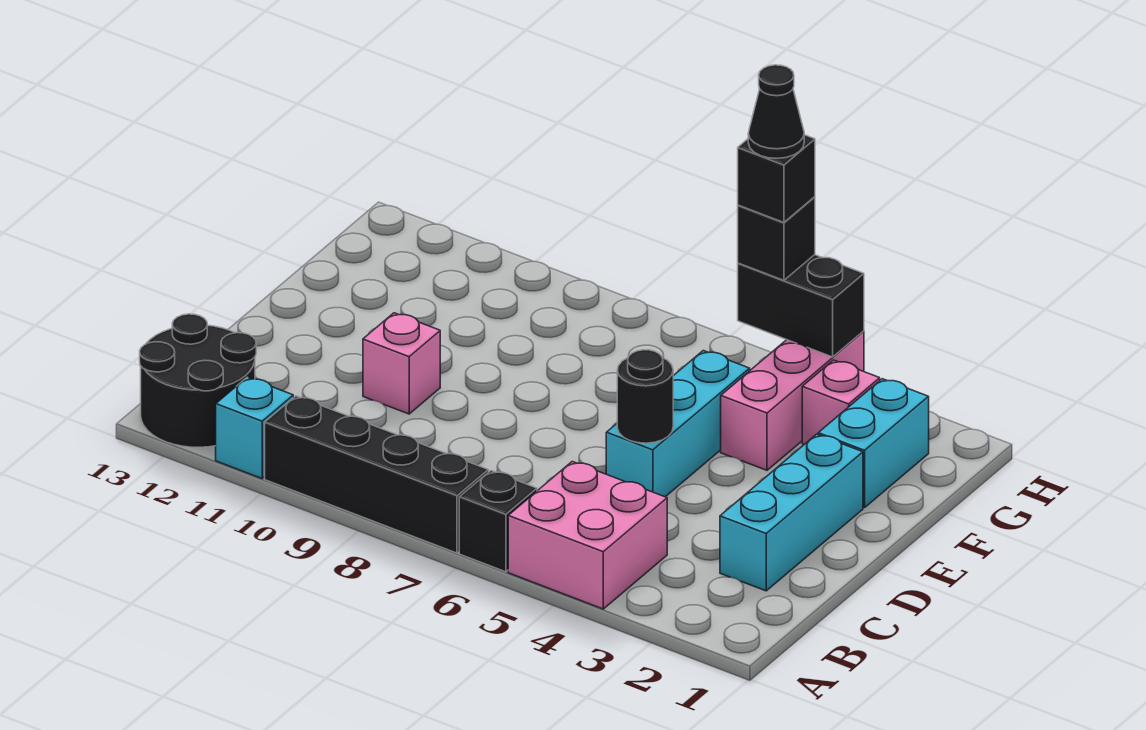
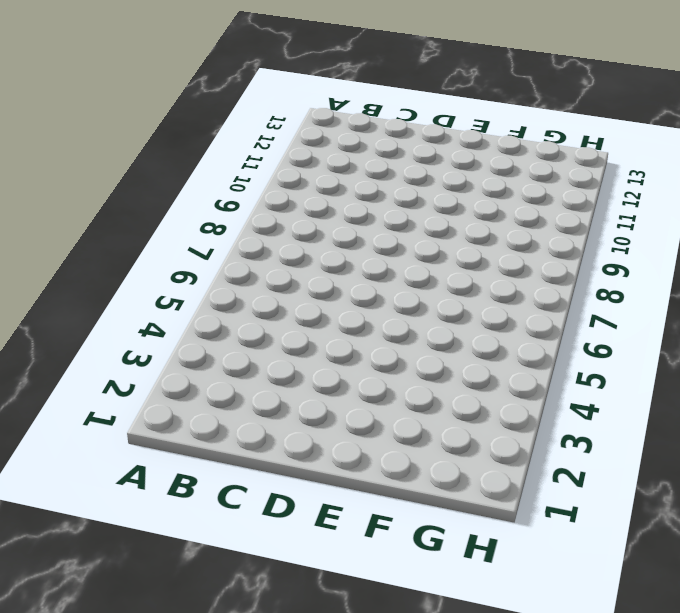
none -> pink brick A4:B5 level 1
none -> black brick A6 level 1
none -> black brick A7:A10 level 1

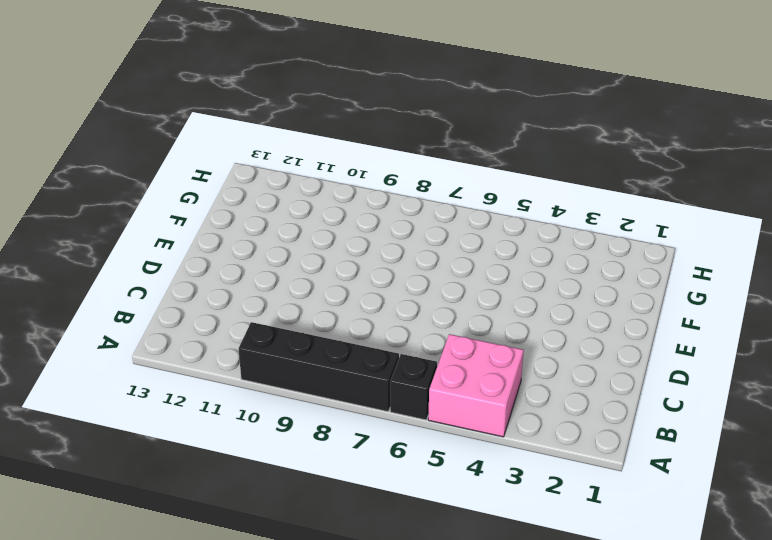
none -> cyan brick A11 level 1
none -> black round brick A12:B13 level 1
none -> cyan brick C2:E2 level 1

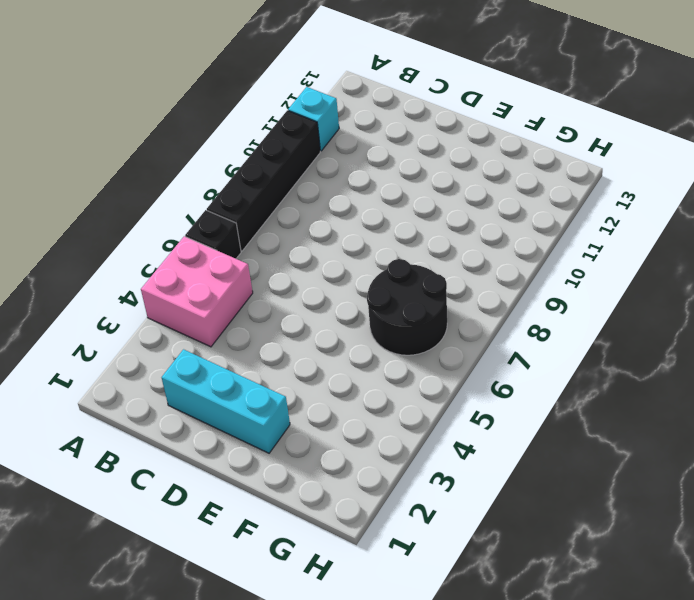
black round brick F6:G7 level 1 -> black round brick A12:B13 level 1
none -> cyan brick D5:F5 level 1
none -> pink brick D10 level 1
none -> cyan brick F2:G2 level 1

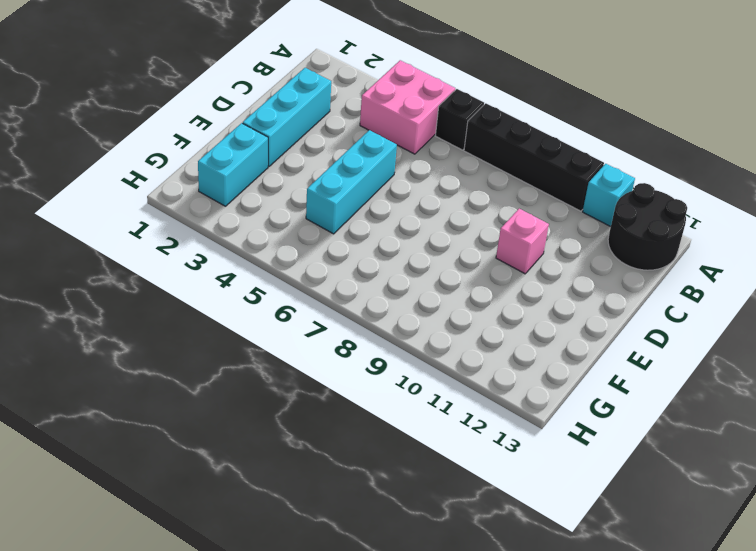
none -> pink brick F4:H4 level 1
none -> pink brick G3 level 1
none -> black round brick D5 level 2

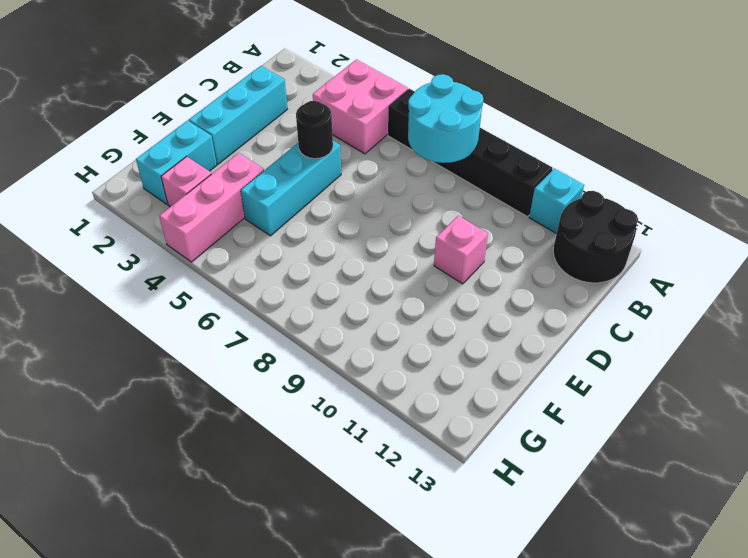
cyan round brick A7:B8 level 2 -> none
none -> black brick H4:H5 level 2
none -> black brick H5 level 3
none -> black brick H5 level 4

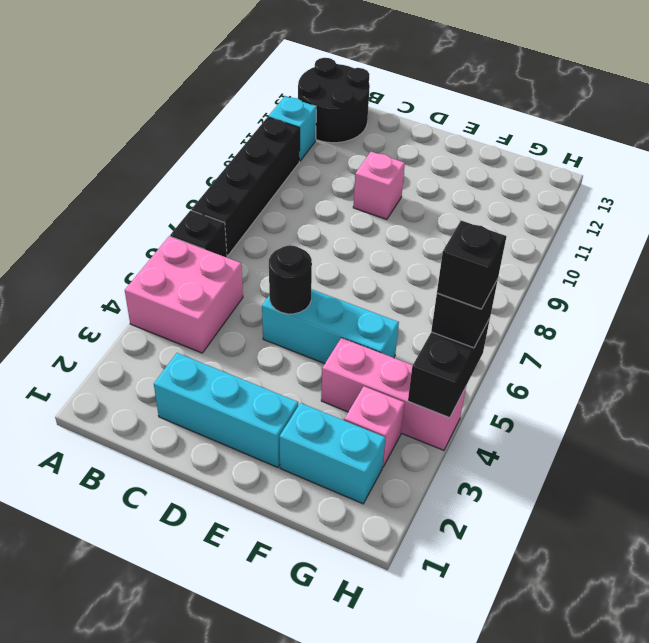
none -> black cone H5 level 5

